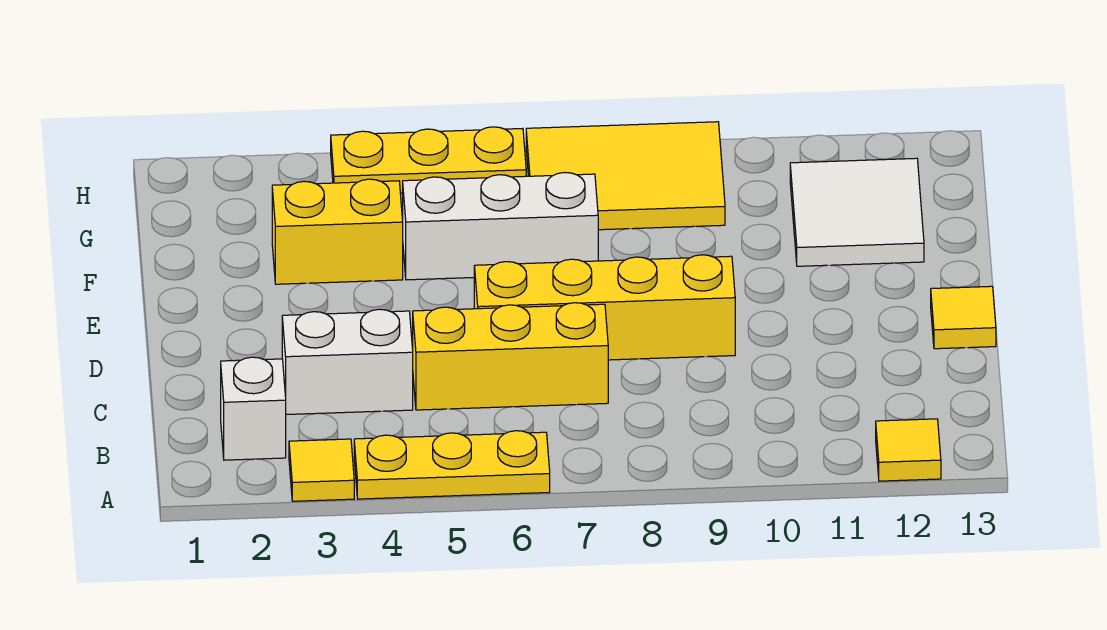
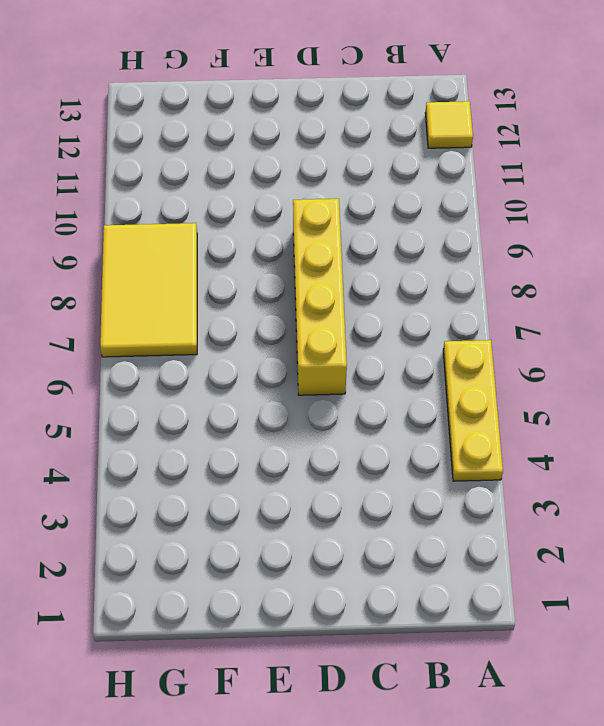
none -> yellow tile A3 level 1
none -> white brick B2 level 1
none -> white brick C3:C4 level 1

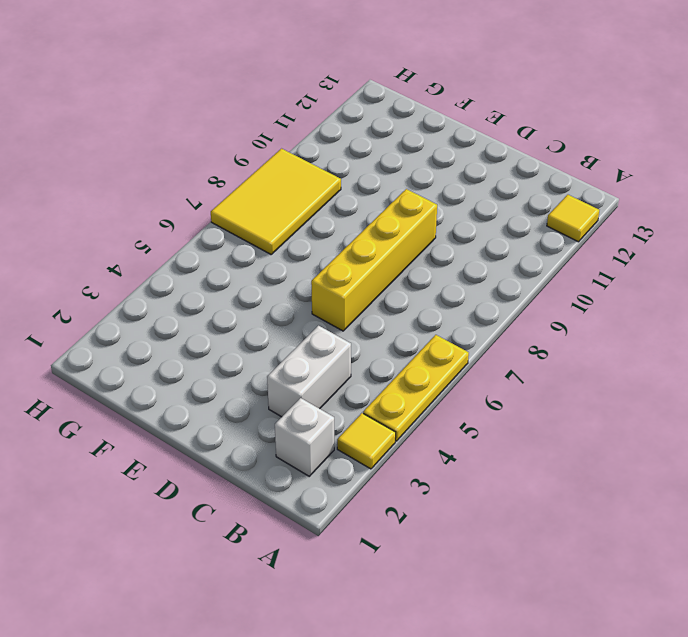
none -> yellow brick C5:C7 level 1
none -> yellow tile D13 level 1
none -> yellow brick F3:F4 level 1

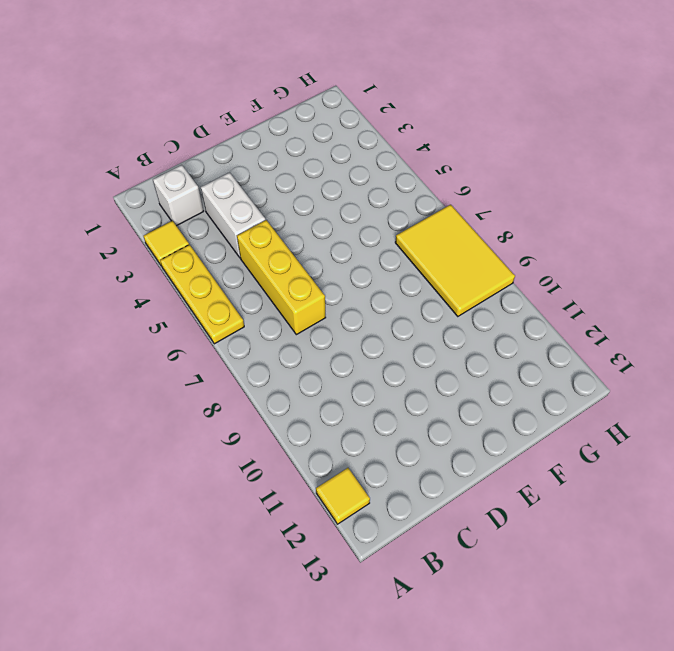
none -> yellow brick D6:D9 level 1
none -> yellow tile D13 level 1
none -> yellow brick F3:F4 level 1

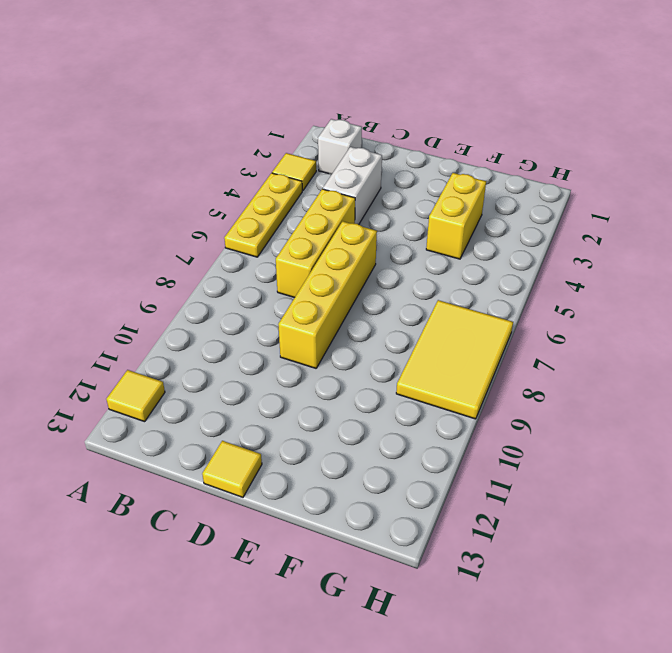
none -> white brick F5:F7 level 1
none -> white tile F11:G12 level 1
none -> yellow plate H4:H6 level 1

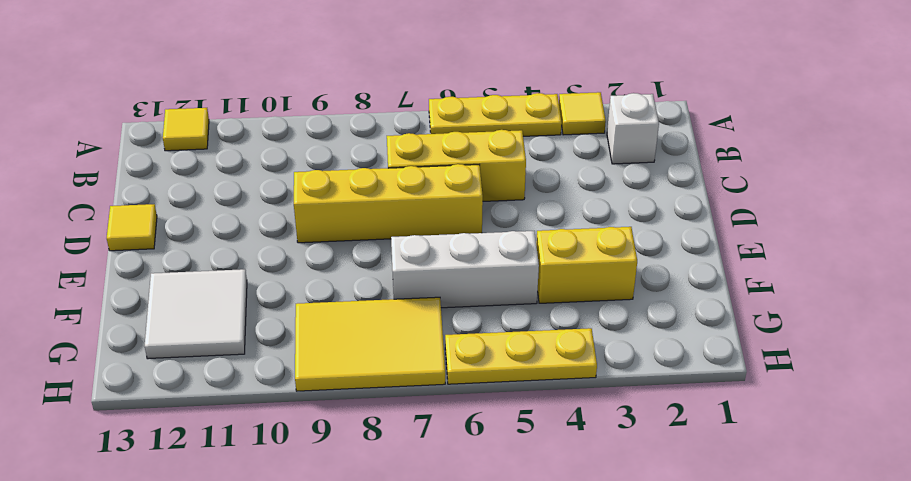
none -> white brick C3:C4 level 1

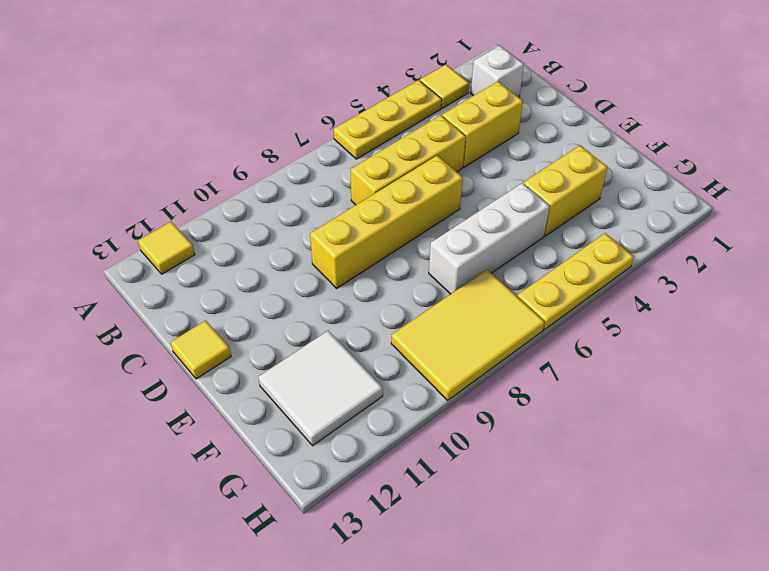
yellow brick C3:C4 level 1 -> white brick C3:C4 level 1

